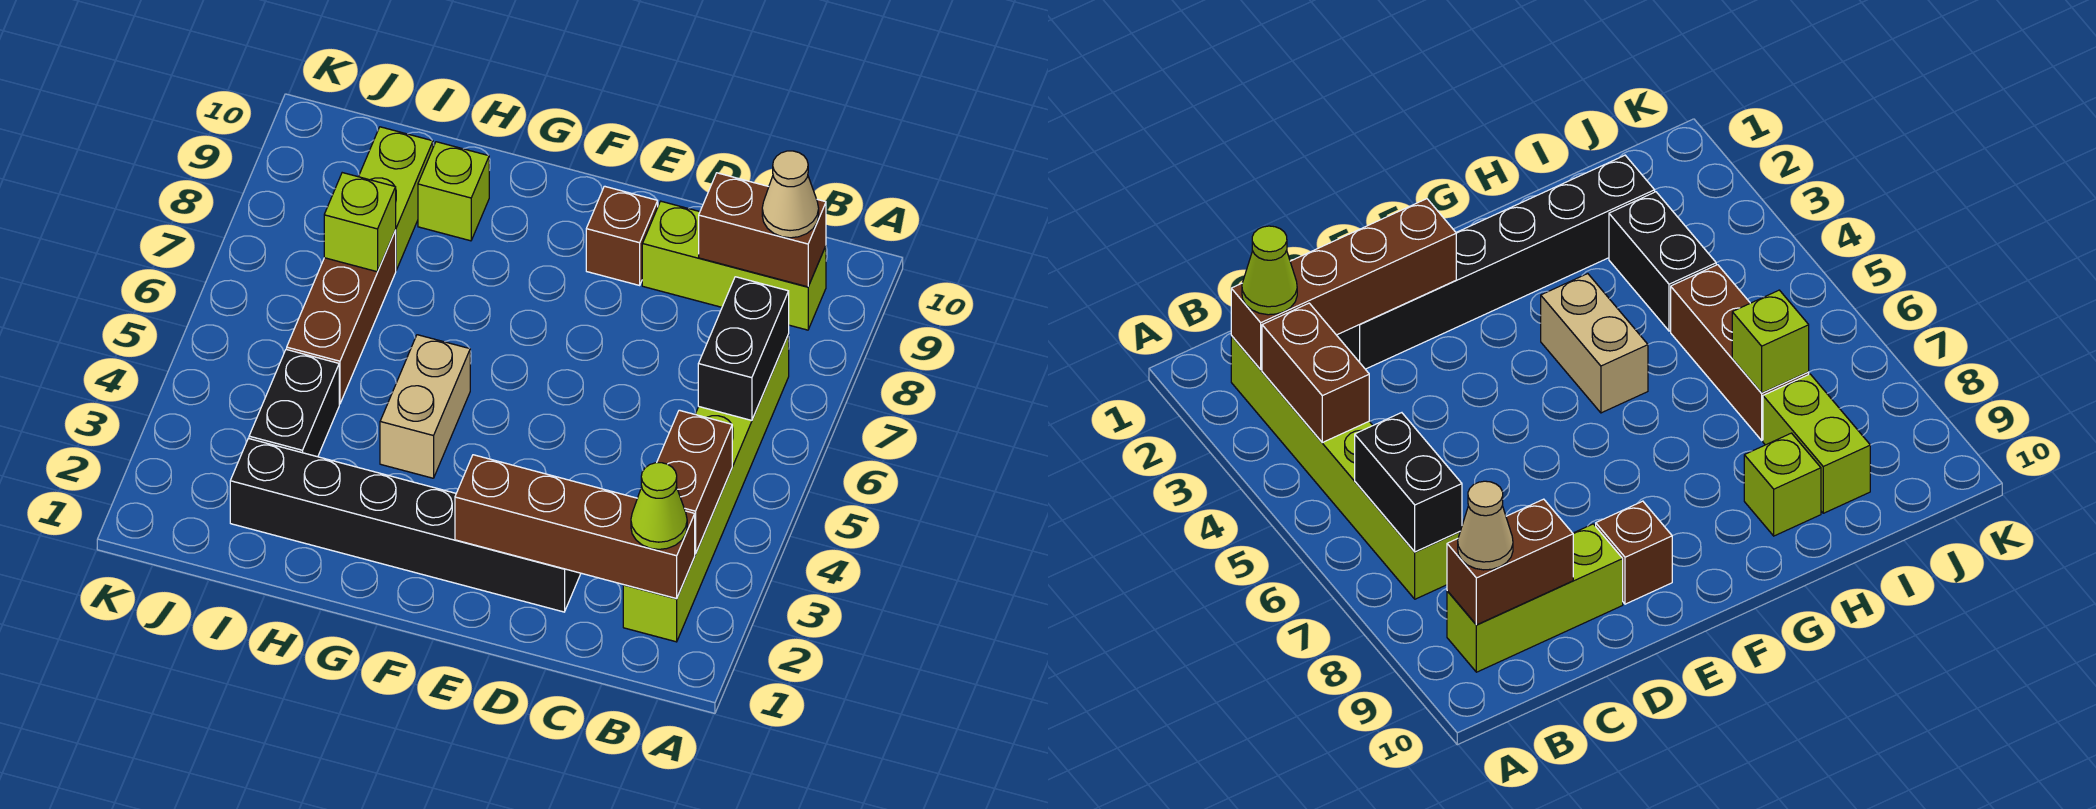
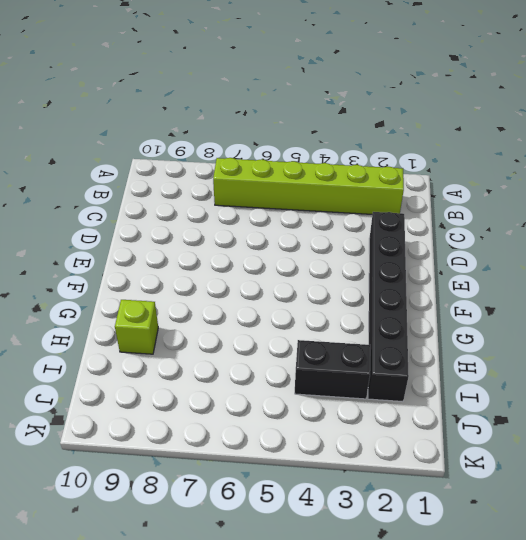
none -> lime brick B9:D9 level 1
none -> brown brick E9 level 1
none -> tan brick G4:G5 level 1

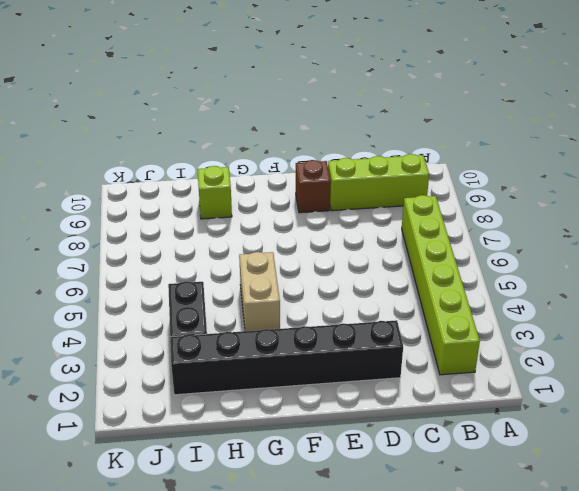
none -> brown brick I5:I7 level 1
none -> lime brick I8:I9 level 1
none -> brown brick B2:E2 level 2

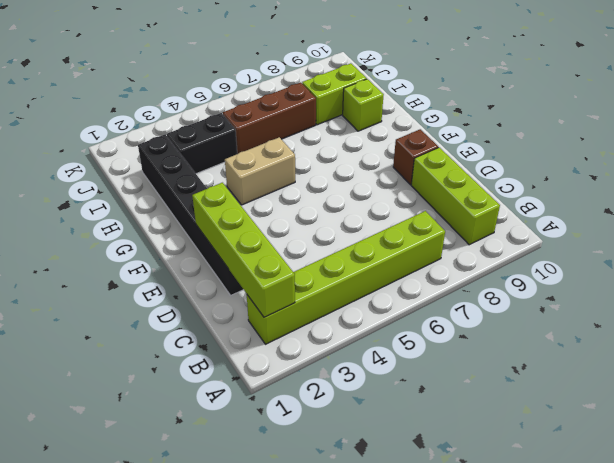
lime brick B2:E2 level 2 -> brown brick B2:E2 level 2
none -> brown brick B3:B4 level 2
none -> black brick B6:B7 level 2
none -> brown brick B9:C9 level 2

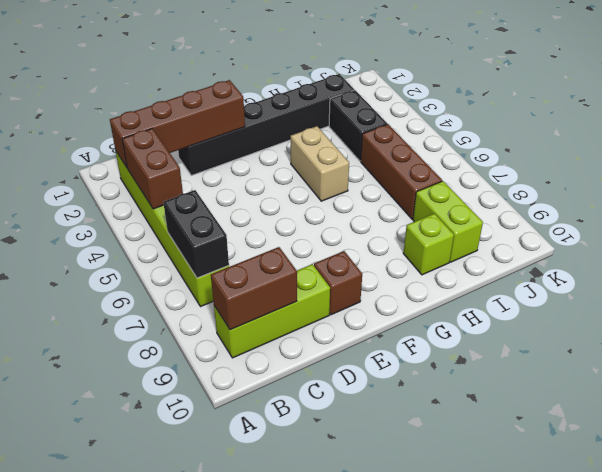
none -> lime brick I7 level 2
none -> lime cone B2 level 3
none -> tan cone B9 level 3

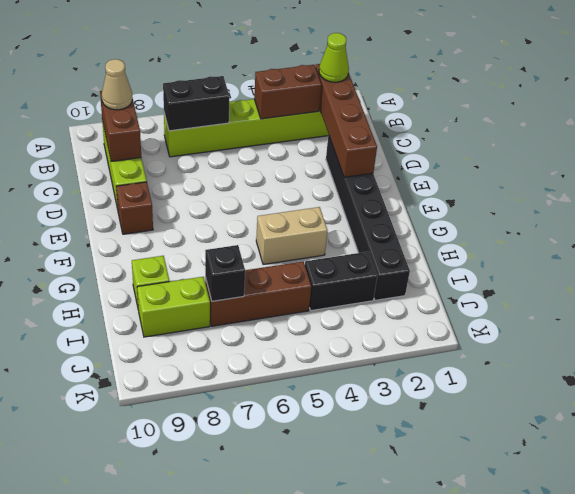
black brick I7 level 2 -> lime brick I7 level 2

